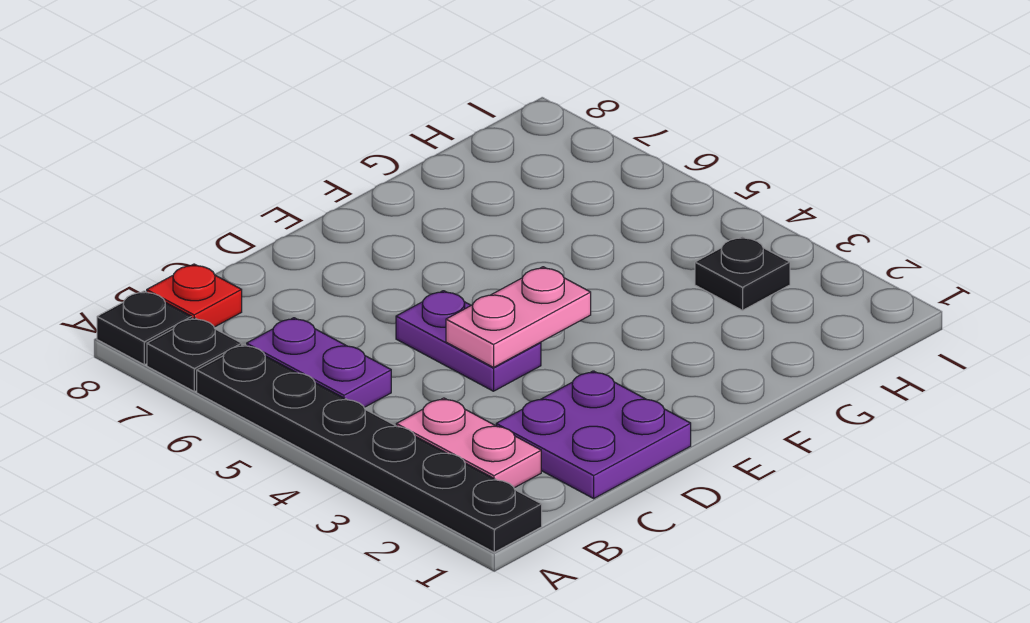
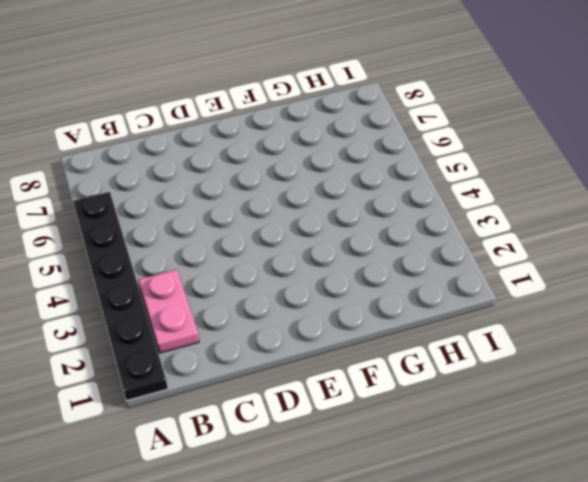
none -> black plate A7 level 1
none -> black plate A8 level 1

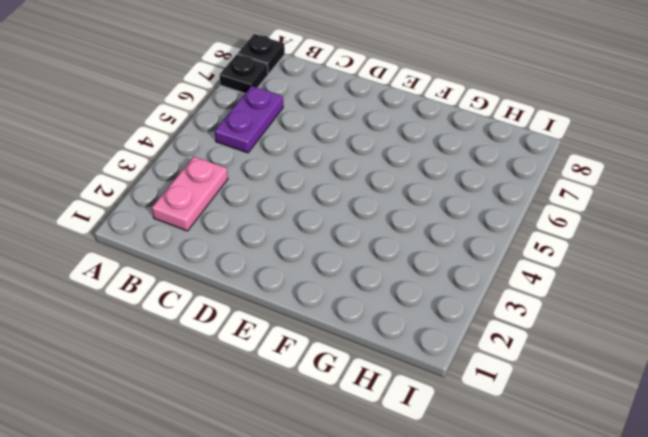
none -> black plate A1:A6 level 1
none -> red plate B8 level 1

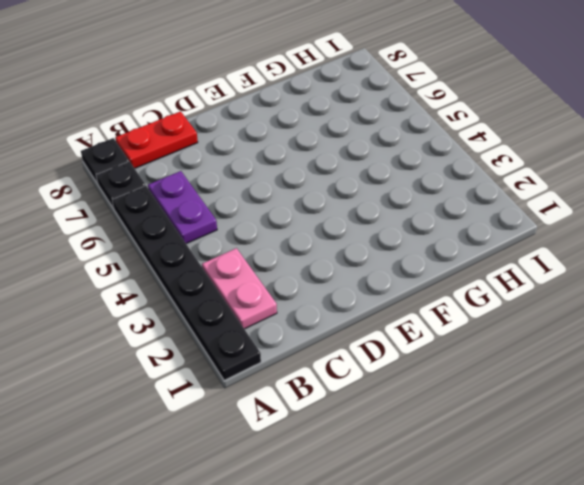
red plate B8:C8 level 1 -> red plate B8 level 1
none -> purple plate C1:D2 level 1
none -> purple plate D4:D5 level 1

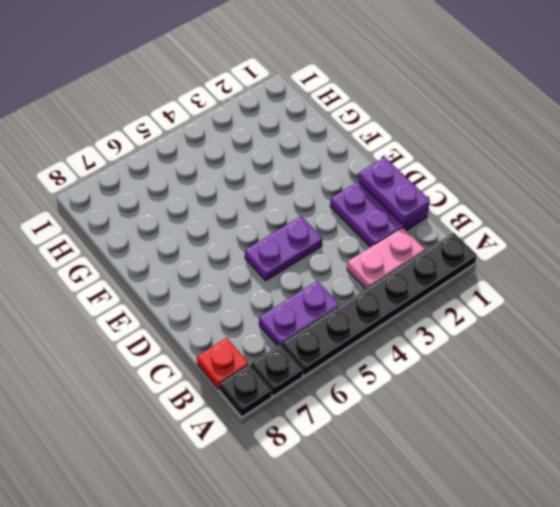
purple plate C1:D1 level 2 -> none
none -> black plate H3 level 1
none -> pink plate D4:E4 level 2

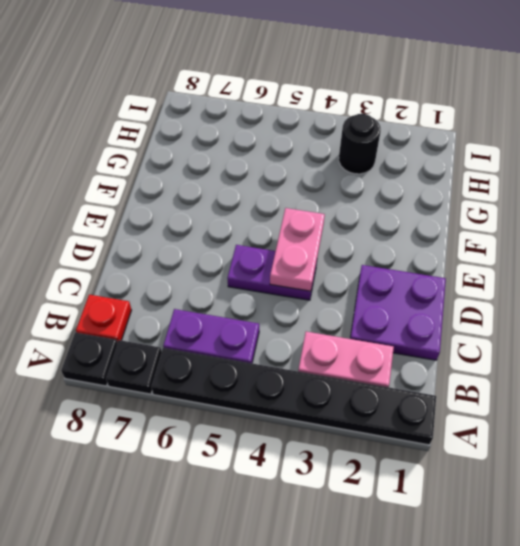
black round brick H3 level 1 -> black plate H3 level 1

